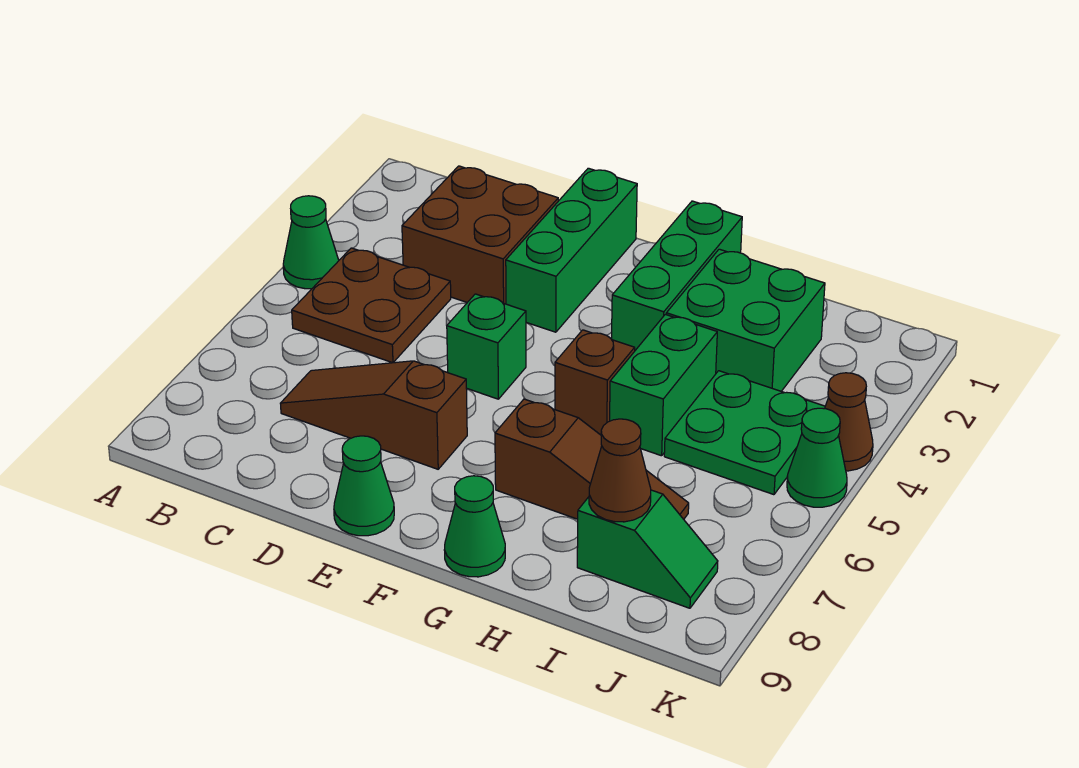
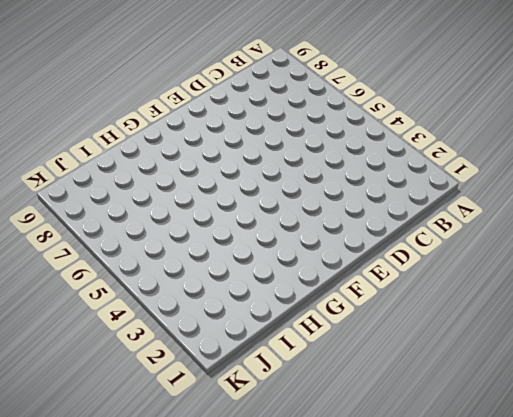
none -> green cone A4 level 1
none -> brown plate B4:C5 level 1
none -> brown brick C2:D3 level 1

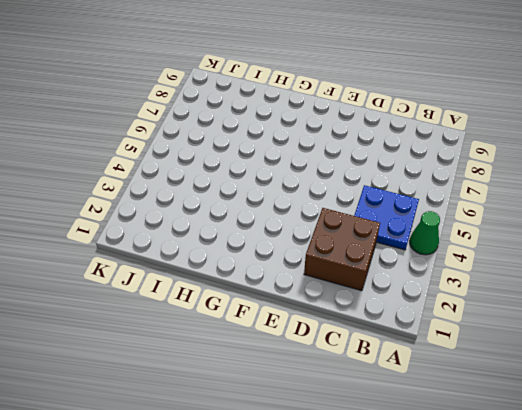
blue plate B4:C5 level 1 -> brown plate B4:C5 level 1
none -> brown slope C7:E7 level 1 top E
none -> green brick E1:E3 level 1
none -> green brick E5 level 1

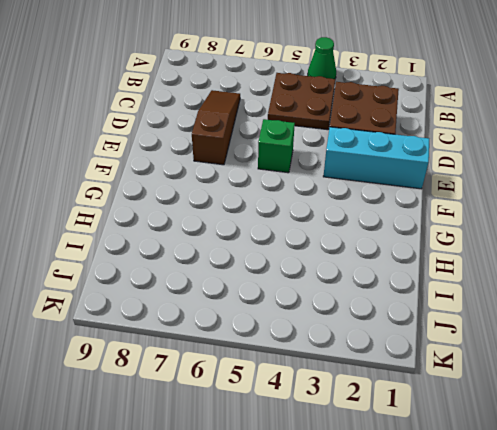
cyan brick E1:E3 level 1 -> green brick E1:E3 level 1
none -> green cone E9 level 1
none -> green brick G1:G3 level 1
none -> brown brick G5 level 1

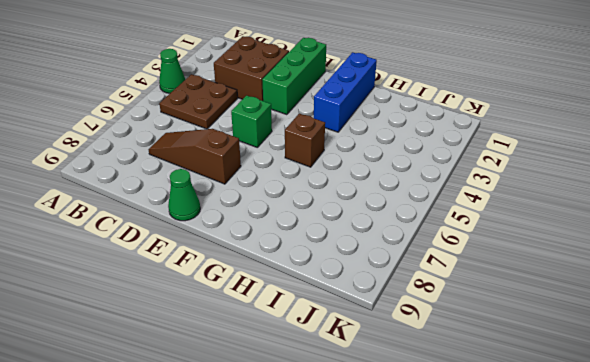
blue brick G1:G3 level 1 -> green brick G1:G3 level 1
none -> brown slope G7:I7 level 1 top G
none -> green cone G9 level 1
none -> green brick H2:I3 level 1

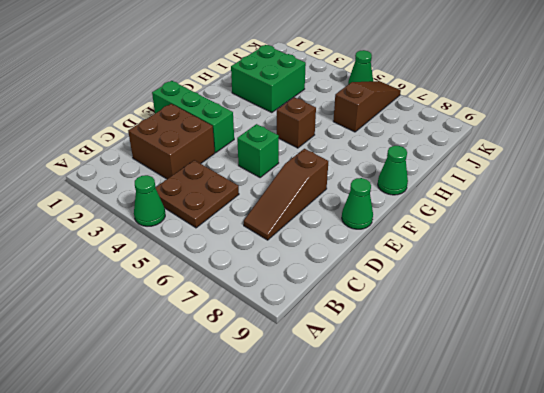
brown slope I6:K6 level 1 top I -> brown slope G7:I7 level 1 top G
none -> green brick G1:G3 level 1
none -> green brick H4:H5 level 1
none -> green plate I4:J5 level 1

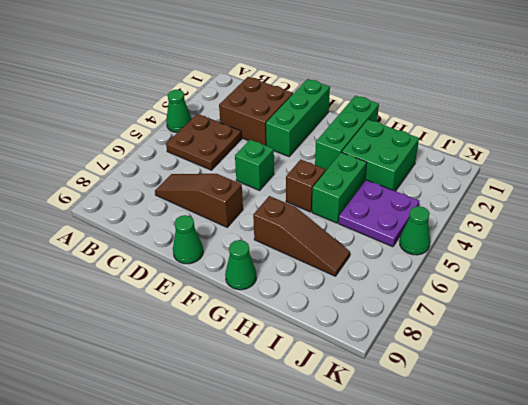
purple plate I4:J5 level 1 -> green plate I4:J5 level 1
none -> green slope I8:J8 level 1 top I
none -> brown cone K4 level 1
none -> brown cone I8 level 2

